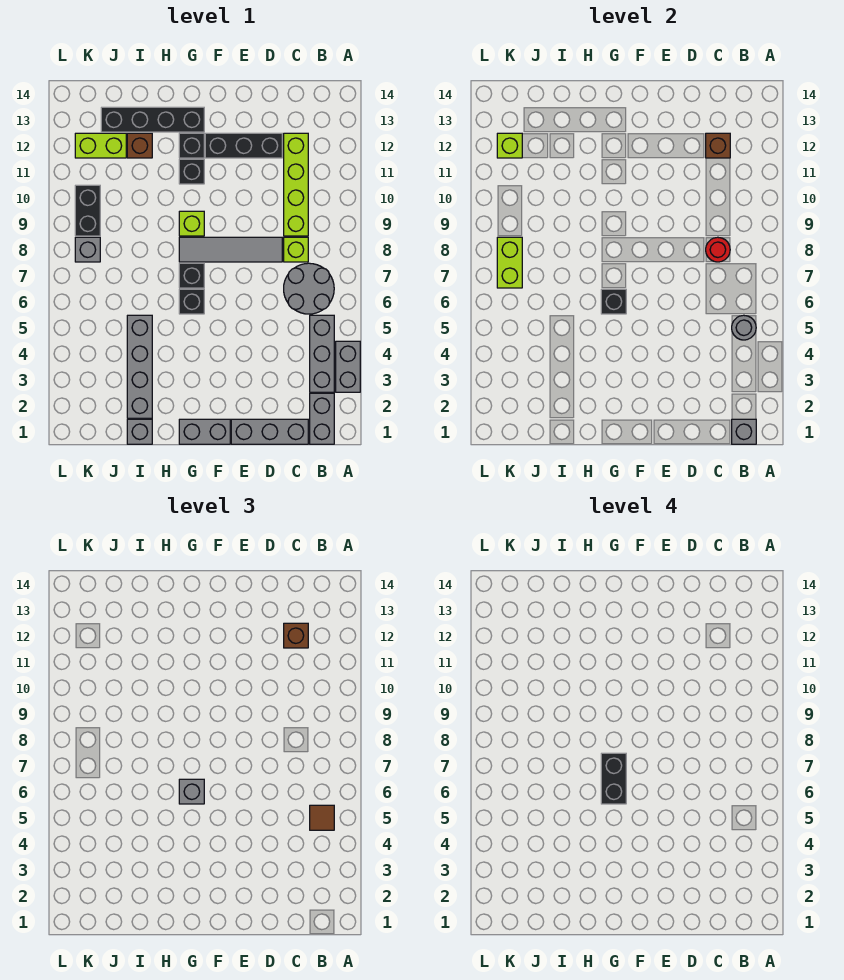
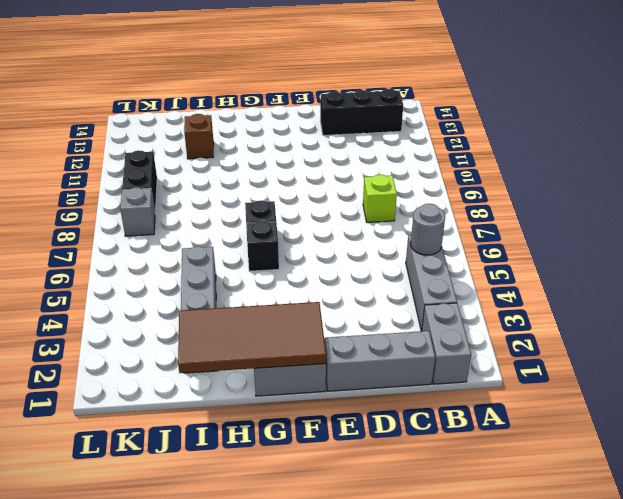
black brick B13:D13 level 1 -> black brick D12:F12 level 1
brown tile F1:I2 level 2 -> none
none -> grey brick A3:A4 level 1
none -> grey round brick B6:C7 level 1
none -> lime brick C9:C12 level 1
none -> grey tile D8:G8 level 1

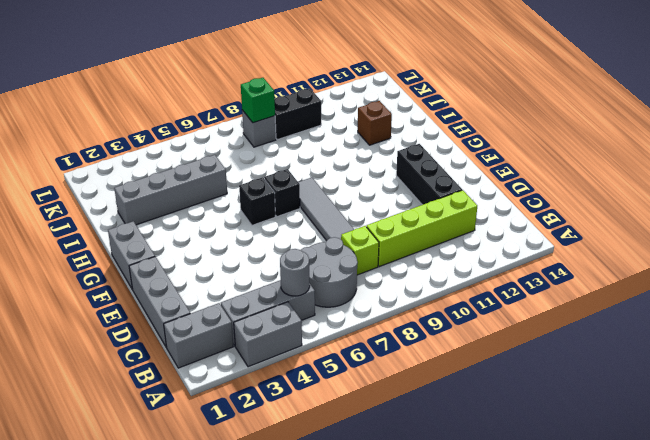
green brick K8 level 2 -> lime brick K7:K8 level 2
none -> lime brick G9 level 1
none -> black brick G11 level 1
none -> black brick G12 level 1
none -> black brick G13:J13 level 1

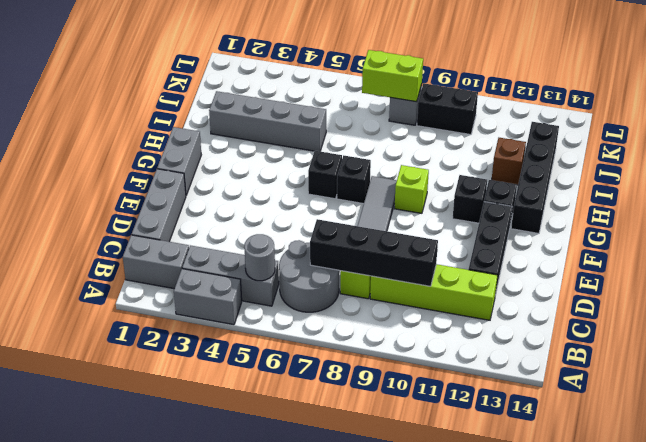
black brick C7:C10 level 2 -> red round brick C8 level 2
none -> grey brick I1 level 1
none -> lime brick J12:K12 level 1
none -> grey brick B1 level 2
none -> brown brick C12 level 2

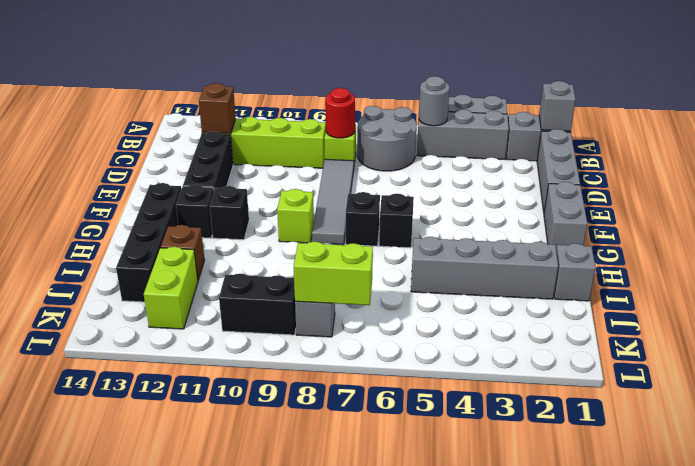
none -> black brick G6 level 2
none -> lime brick K12 level 2
none -> brown tile B5 level 3
none -> brown brick C12 level 3

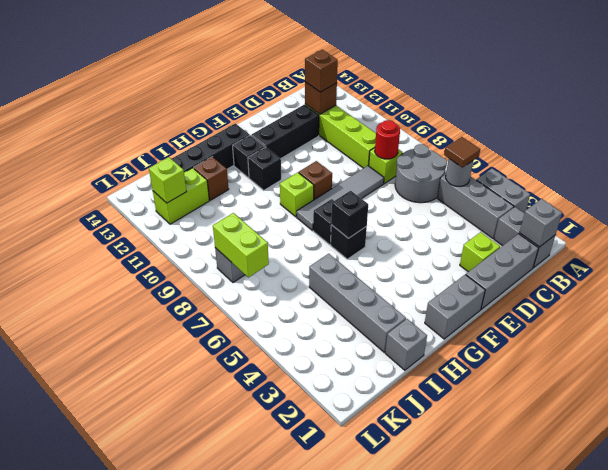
lime brick D2 level 1 -> none
brown brick F9 level 1 -> none
none -> black brick K9:K10 level 1
none -> grey brick G6 level 3
none -> black brick G6:G7 level 4

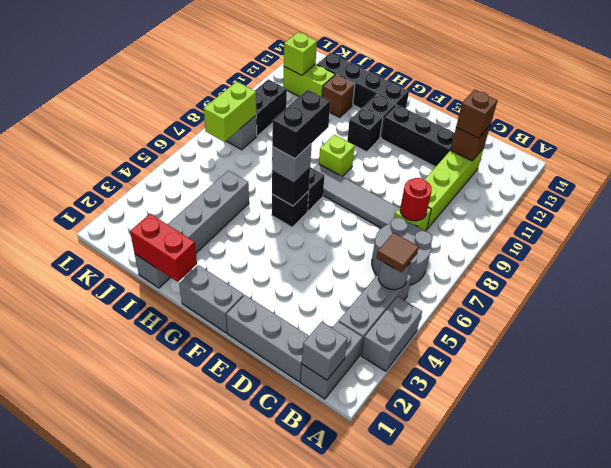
red brick H1:I1 level 2 -> none

